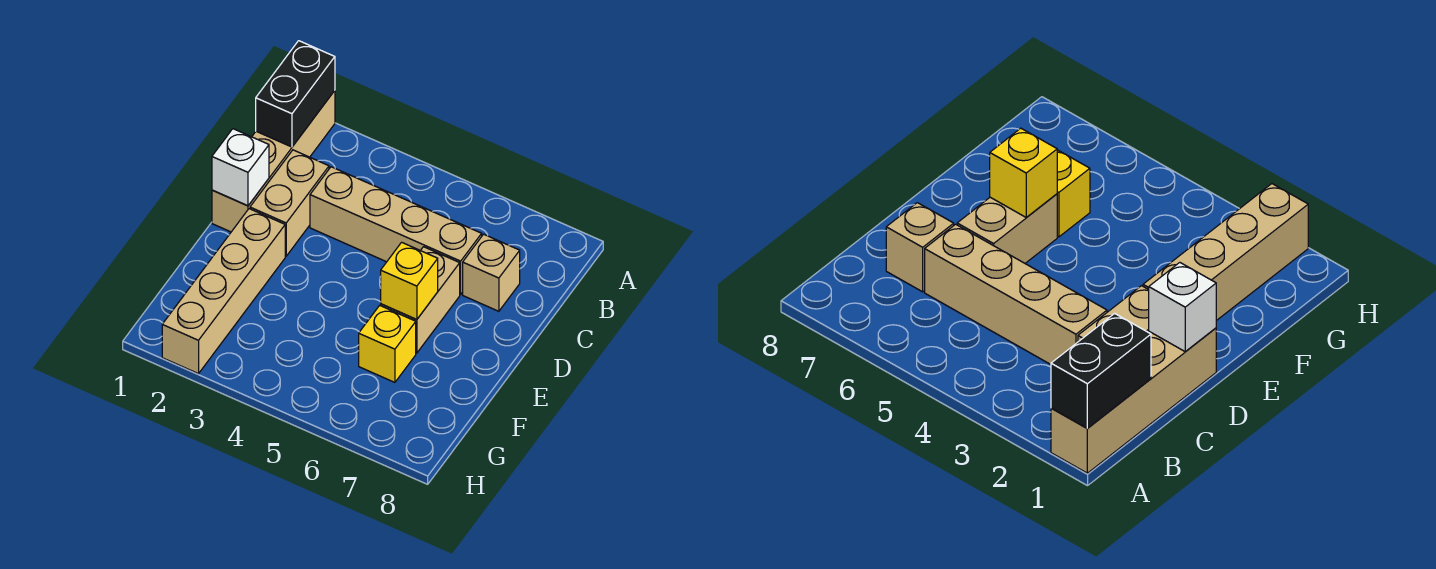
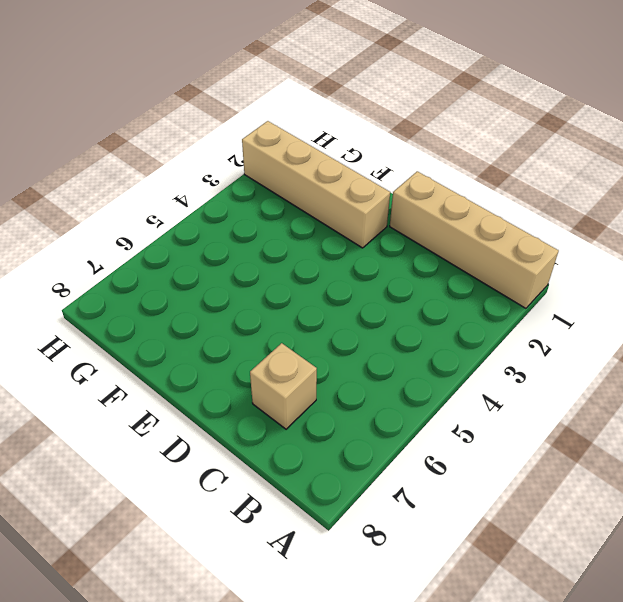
none -> tan brick C2:D2 level 1
none -> tan brick C3:C6 level 1

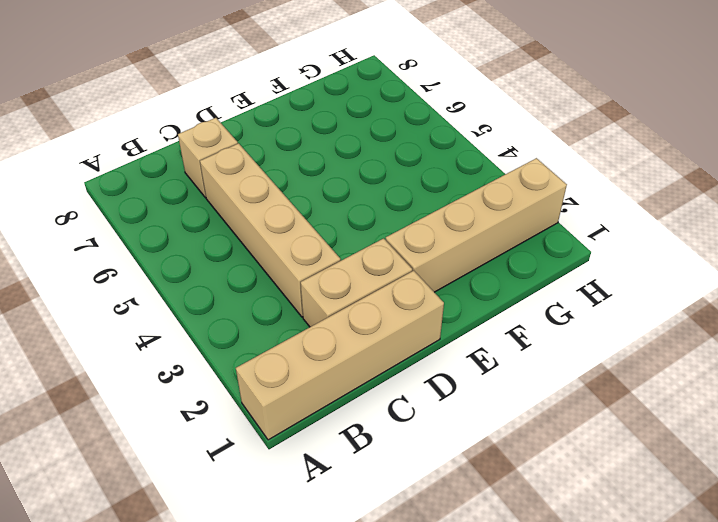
none -> tan brick D6:E6 level 1
none -> yellow brick F6 level 1

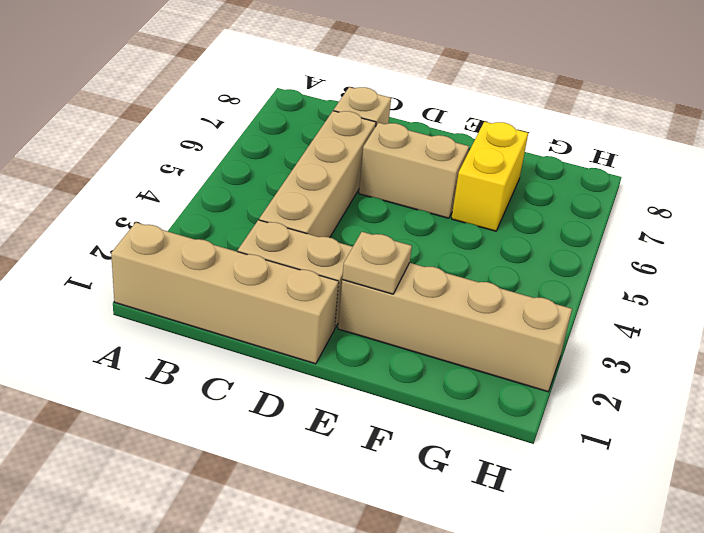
tan plate E2 level 2 -> none
yellow brick F6:F7 level 1 -> yellow brick F6 level 1
none -> black brick A1:B1 level 2
none -> white brick D1 level 2

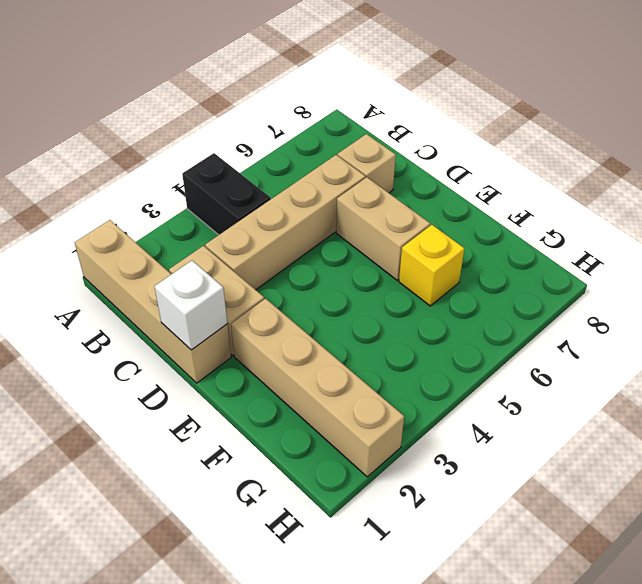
black brick A4:B4 level 1 -> black brick A1:B1 level 2
none -> yellow brick E6 level 2

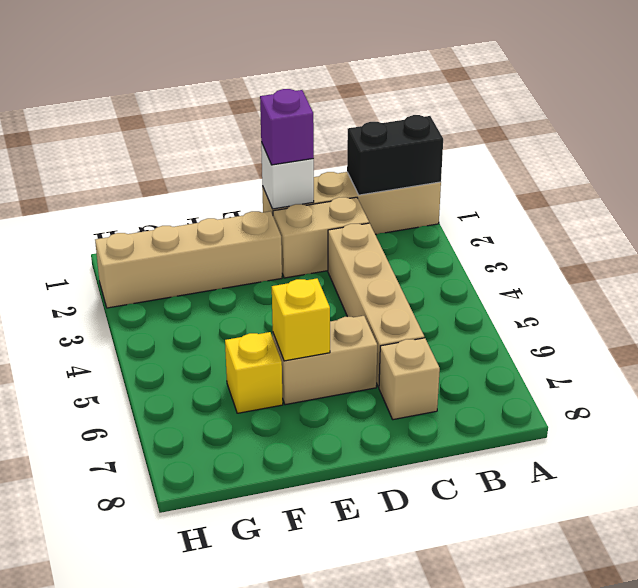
purple brick D1 level 3 -> none

